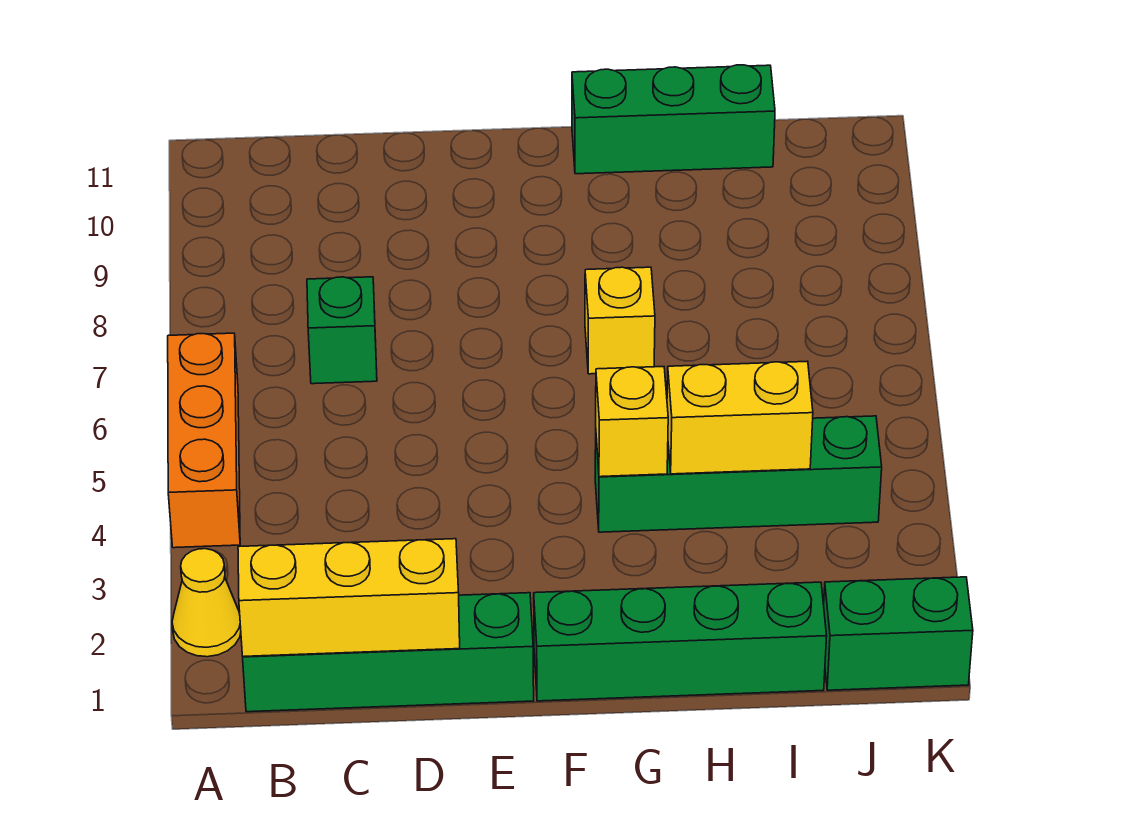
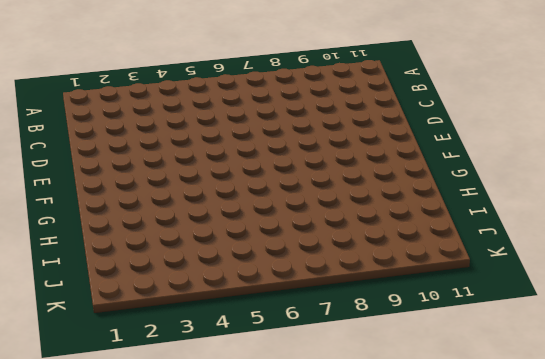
none -> yellow cone A2 level 1
none -> orange brick A4:A6 level 1
none -> green brick B1:E1 level 1

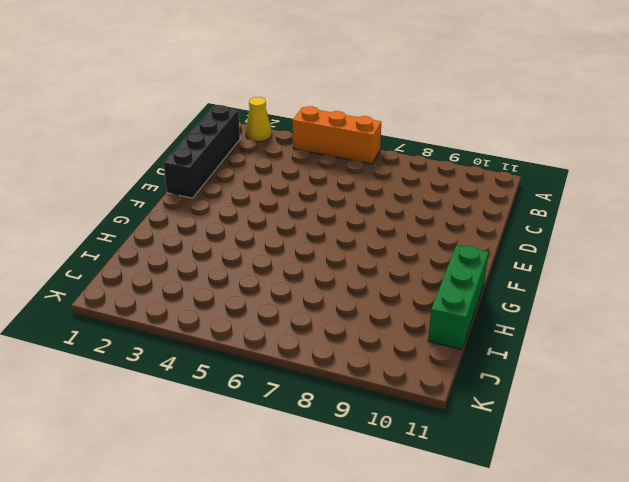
black brick B1:E1 level 1 -> green brick B1:E1 level 1
none -> green brick C7 level 1
none -> green brick F1:I1 level 1
none -> green brick G4:J4 level 1

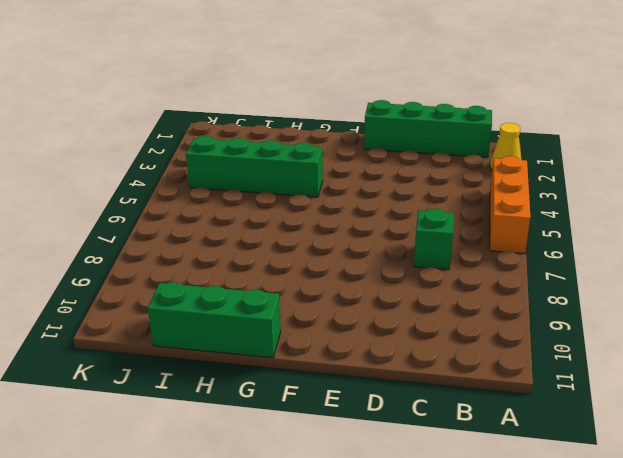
none -> green brick F1:I1 level 1
none -> yellow brick G7 level 1
none -> green brick J1:K1 level 1

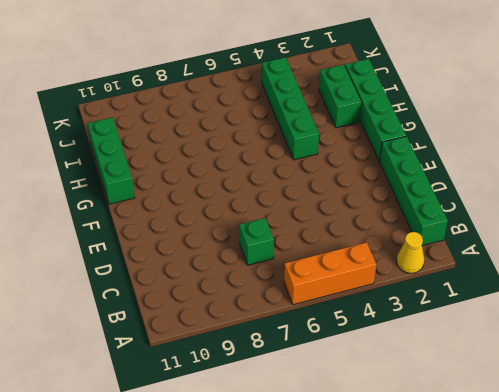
green brick H2:I2 level 1 -> green brick J1:K1 level 1
none -> yellow brick G7 level 1
none -> yellow brick B1:D1 level 2
none -> yellow brick G4 level 2

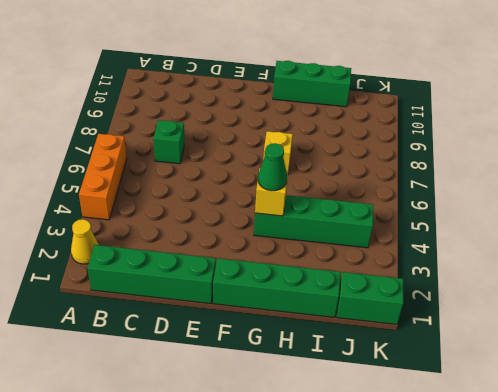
green cone G4 level 3 -> none
none -> yellow brick B1:D1 level 2
none -> yellow brick H4:I4 level 2

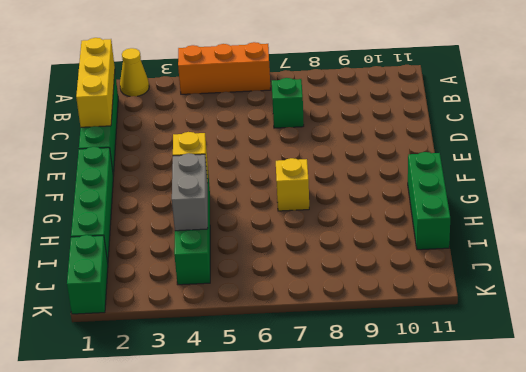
grey brick H4:I4 level 2 -> yellow brick H4:I4 level 2

